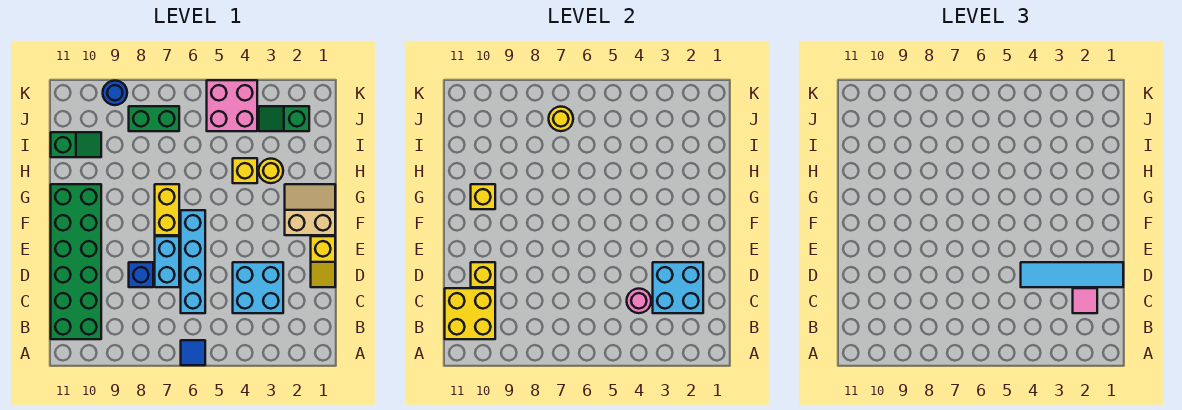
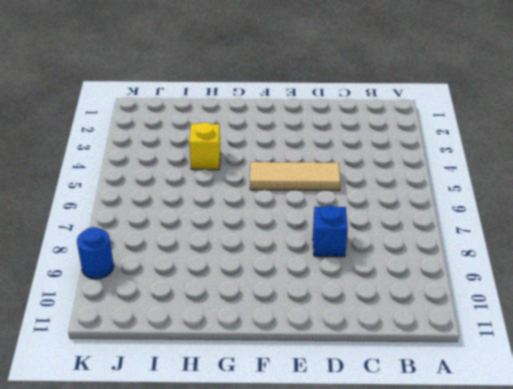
tan tile D5:F5 level 1 -> none
none -> blue tile A6 level 1
none -> green brick B10:G11 level 1
none -> cyan brick C3:D4 level 1

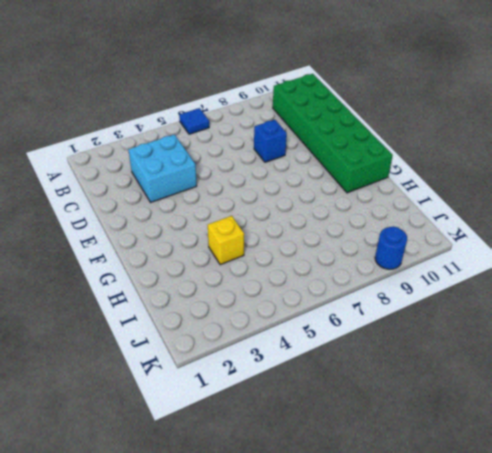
none -> cyan brick C6:F6 level 1
none -> yellow slope D1:E1 level 1 top E
none -> cyan brick D7:E7 level 1

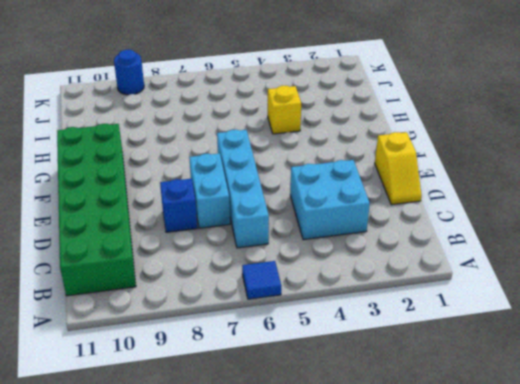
none -> tan slope F1:G2 level 1 top F
none -> yellow brick F7:G7 level 1
none -> yellow round brick H3 level 1

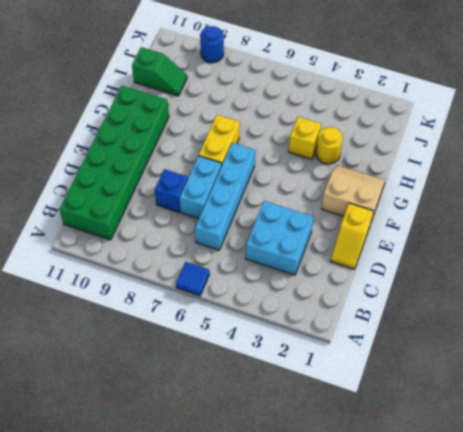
none -> green slope J2:J3 level 1 top 2
none -> pink brick J4:K5 level 1
none -> green brick J7:J8 level 1

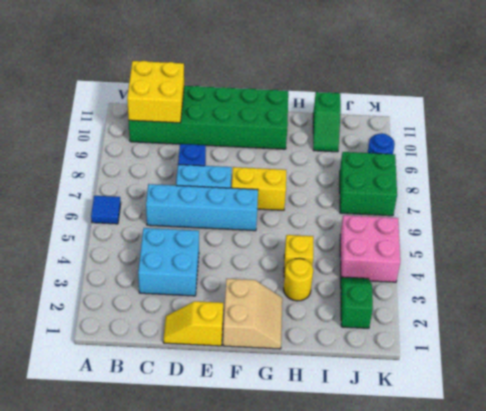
green brick J7:K8 level 1 -> green brick J7:J8 level 1
none -> cyan brick C2:D3 level 2
none -> pink round brick C4 level 2
none -> yellow brick D10 level 2

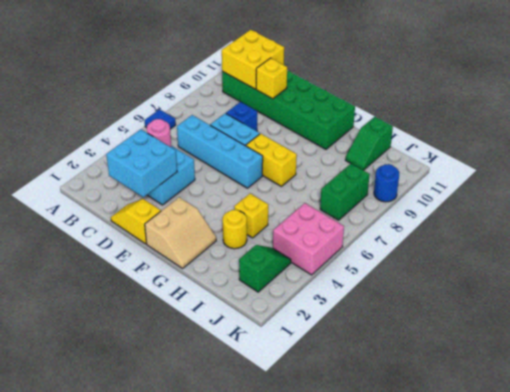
none -> yellow brick G10 level 2
none -> yellow round brick J7 level 2
none -> pink tile C2 level 3

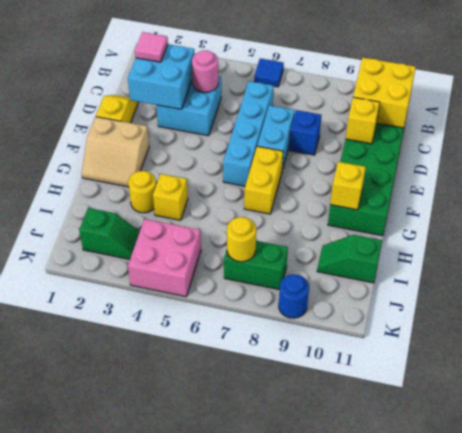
none -> cyan tile D1:D4 level 3

